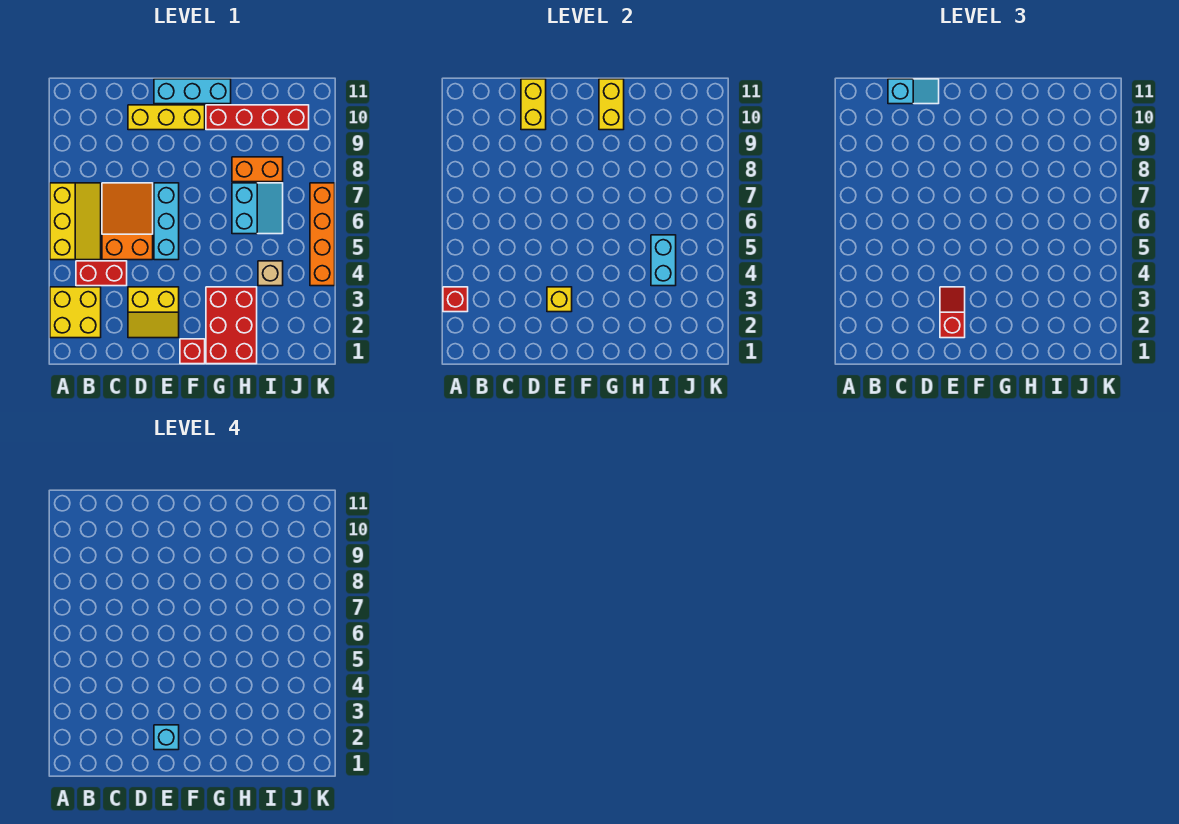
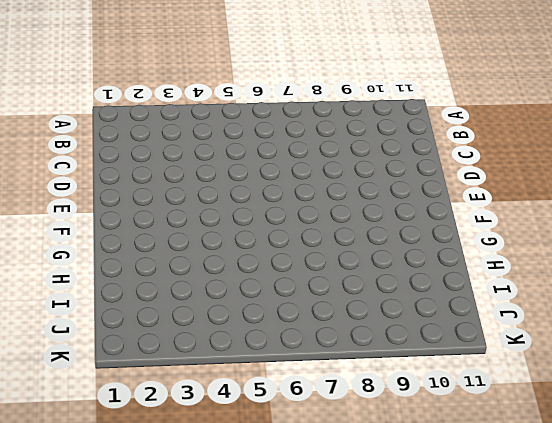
none -> yellow brick A2:B3 level 1
none -> yellow slope A5:B7 level 1 top A
none -> red brick B4:C4 level 1

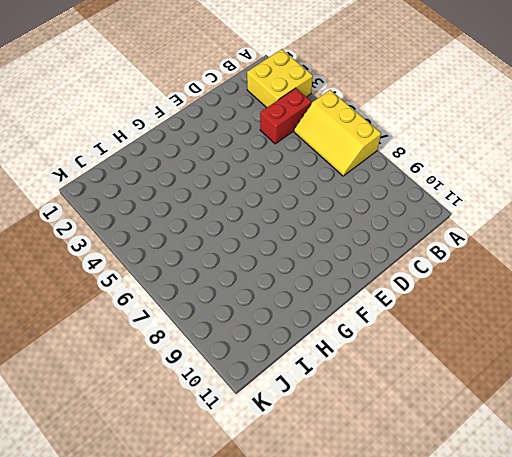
none -> orange slope C5:D7 level 1 top 5
none -> yellow slope D2:E3 level 1 top 3
none -> yellow brick D10:F10 level 1

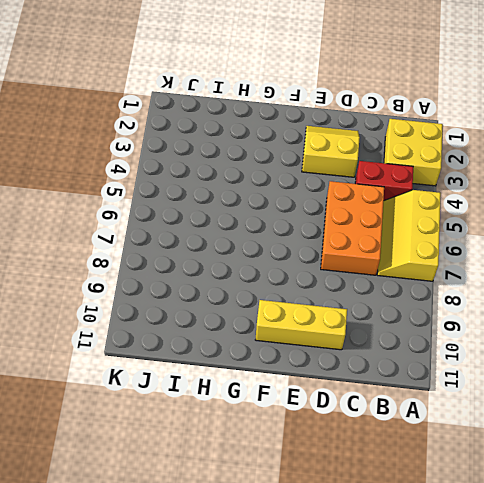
orange brick C5:D7 level 1 -> orange slope C5:D7 level 1 top 5
none -> cyan brick E5:E7 level 1
none -> cyan brick E11:G11 level 1
none -> red brick F1 level 1

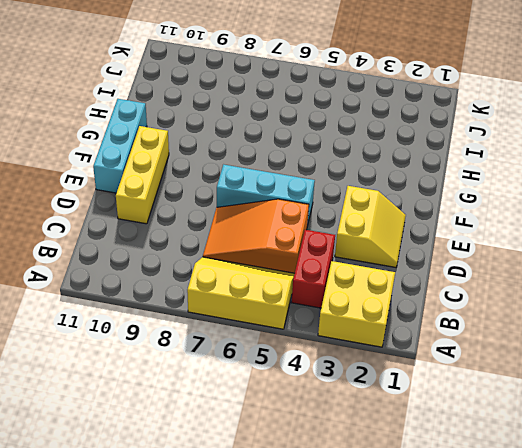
none -> red brick F1 level 1
none -> red brick G1:H3 level 1
none -> red brick G10:J10 level 1

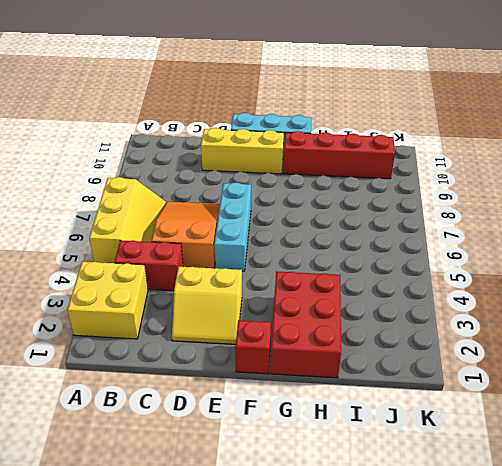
none -> cyan slope H6:I7 level 1 top H
none -> orange brick H8:I8 level 1
none -> tan brick I4 level 1

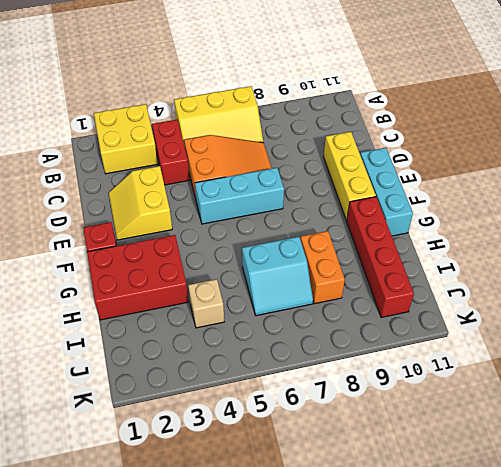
none -> orange brick K4:K7 level 1
none -> red brick A3 level 2
none -> yellow brick D10:D11 level 2

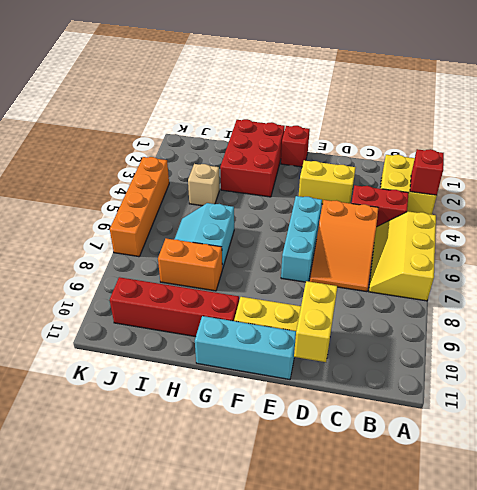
none -> yellow brick E3 level 2
none -> yellow brick G10:G11 level 2
none -> cyan brick I4:I5 level 2

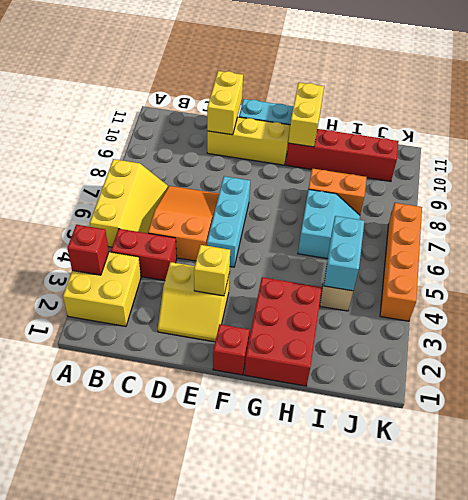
none -> cyan slope C11:D11 level 3 top C
none -> red slope E2:E3 level 3 top 2
none -> cyan brick E2 level 4

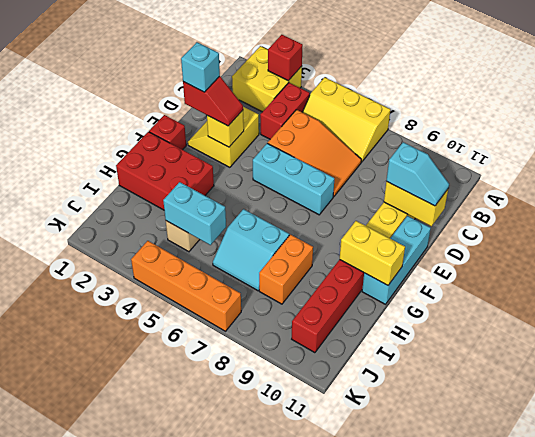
cyan slope D10:D11 level 3 top 10 -> cyan slope C11:D11 level 3 top C

